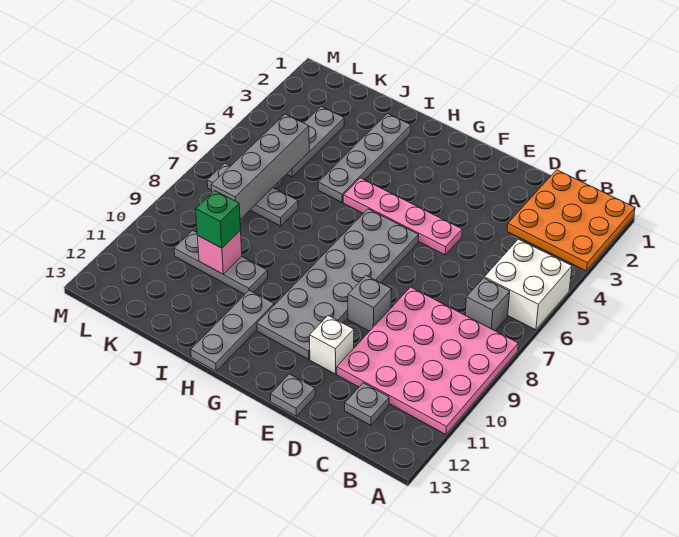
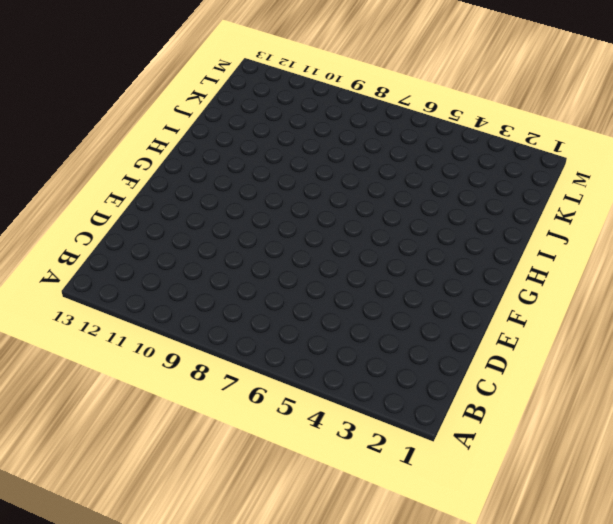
none -> orange plate A1:C3 level 1
none -> white brick A5:B6 level 1
none -> pink plate A8:D11 level 1

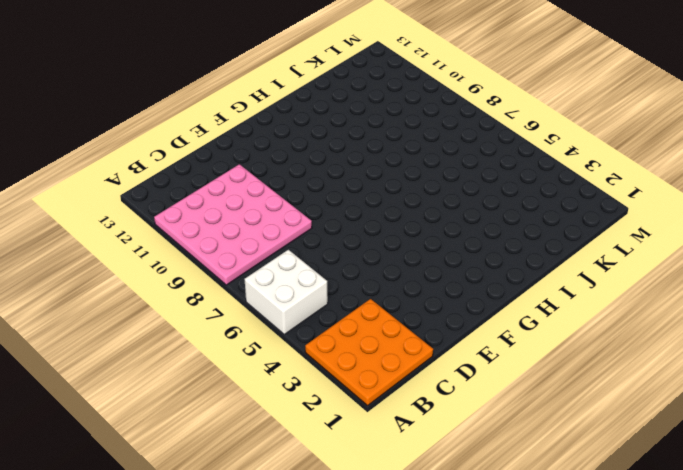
none -> grey brick B7 level 1
none -> grey plate C12 level 1
none -> pink plate E5:H5 level 1

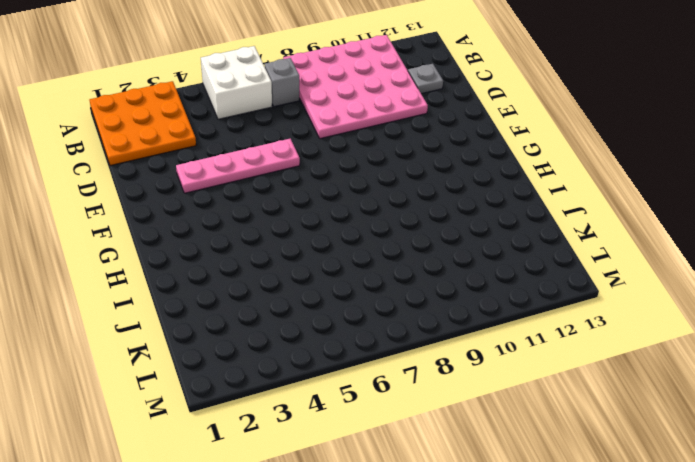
pink plate E3:E6 level 1 -> pink plate E5:H5 level 1
none -> grey brick E9 level 1
none -> white brick E11 level 1
none -> grey plate E13 level 1

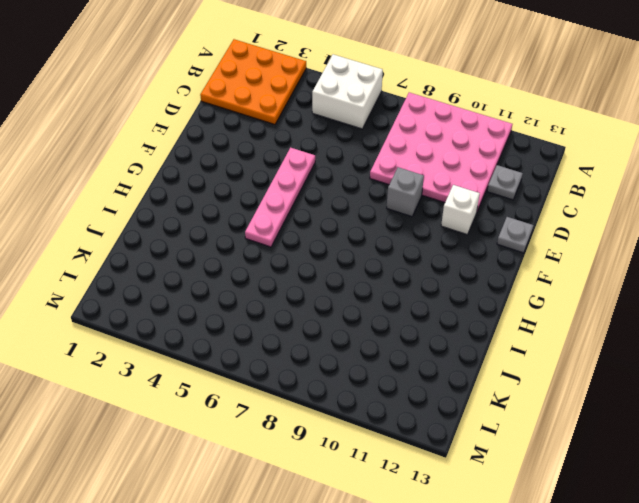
none -> grey brick B7 level 1
none -> grey plate F6:G11 level 1
none -> grey plate H11:H13 level 1

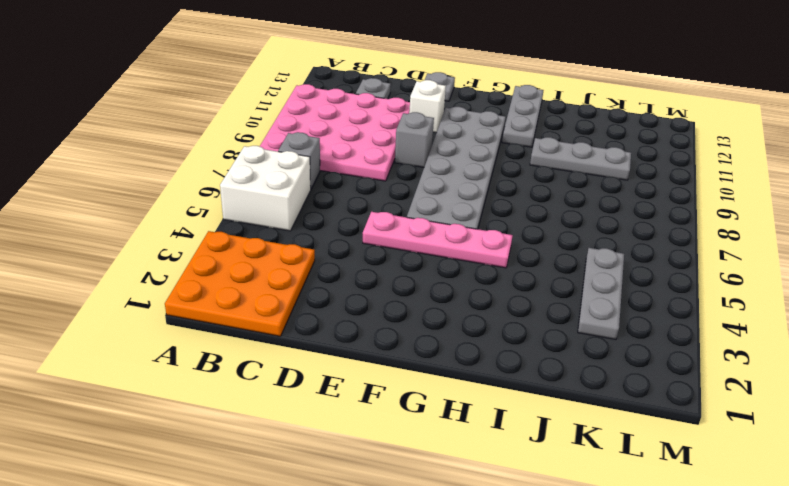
none -> grey plate I2:I5 level 1
none -> grey plate J7:L7 level 1
none -> pink brick J10 level 2

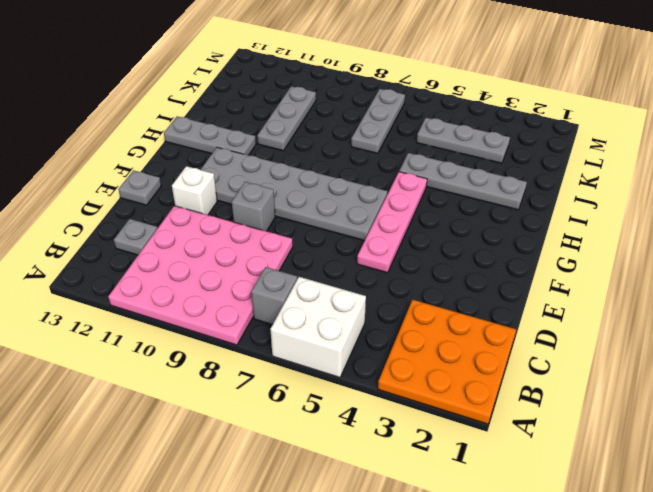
none -> pink brick J10 level 2
none -> grey brick K5:K8 level 2
none -> green brick J10 level 3

